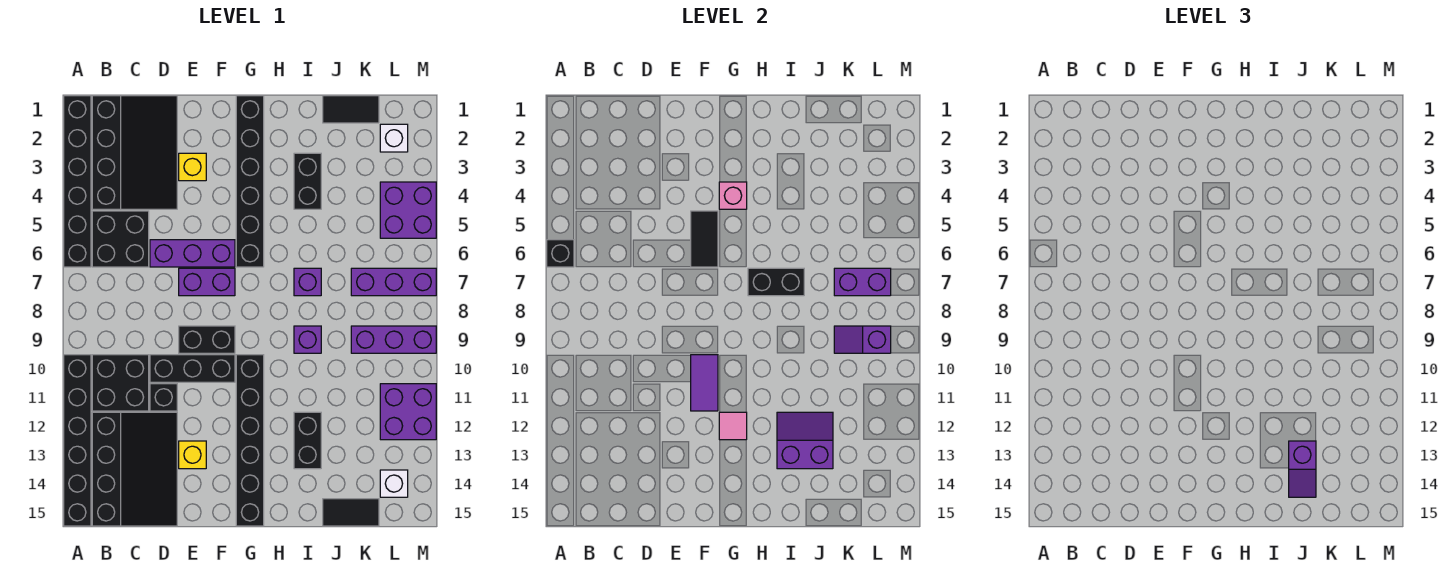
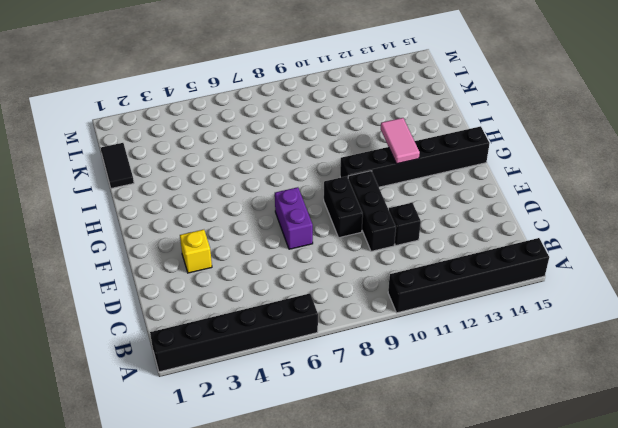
pink tile G12:H12 level 2 -> pink tile G12 level 2
none -> black slope B1:D4 level 1 top B
none -> black brick B5:C6 level 1
none -> black brick B10:C11 level 1
none -> black slope B12:D15 level 1 top B

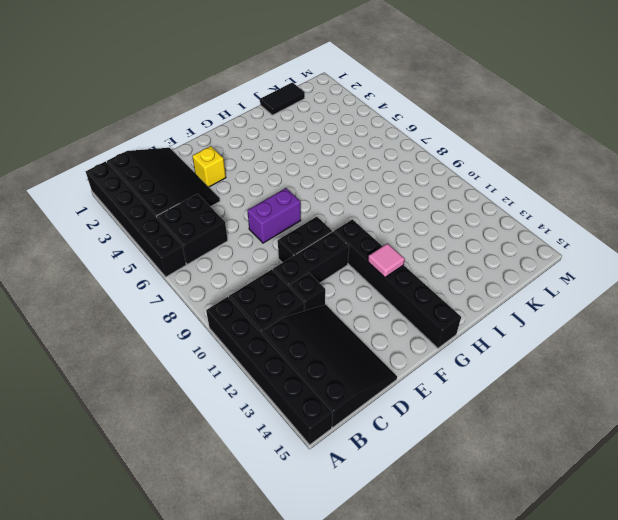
none -> purple brick D6:F6 level 1
none -> yellow brick E13 level 1
none -> black brick G1:G6 level 1
none -> black brick I3:I4 level 1

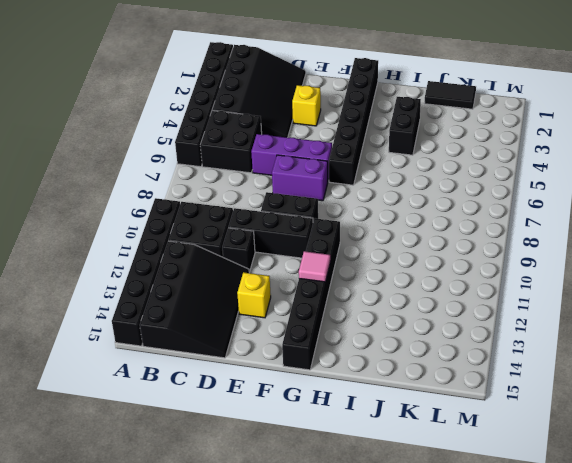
none -> purple brick I7 level 1
none -> purple brick I9 level 1
none -> black brick I12:I13 level 1
none -> black tile J15:K15 level 1

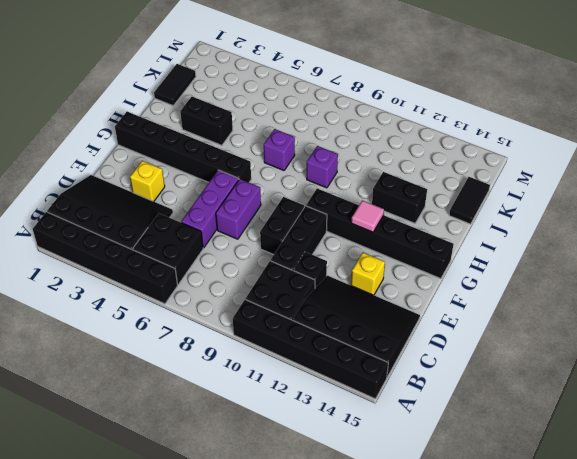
none -> purple brick K7:M7 level 1
none -> purple brick K9:M9 level 1
none -> white brick L2 level 1
none -> purple brick L4:M5 level 1

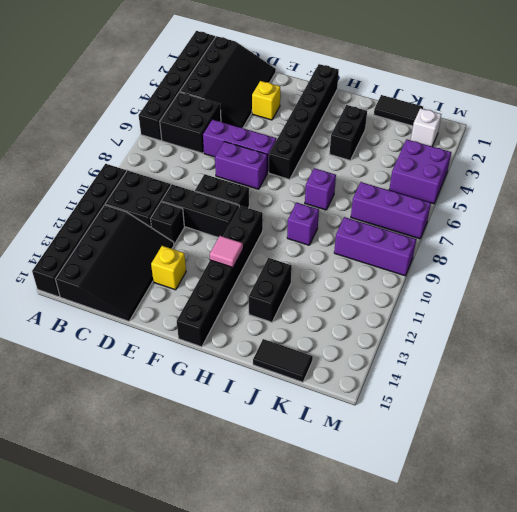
none -> purple brick L11:M12 level 1
none -> white brick L14 level 1
none -> black brick A6 level 2
none -> black tile F5:F6 level 2

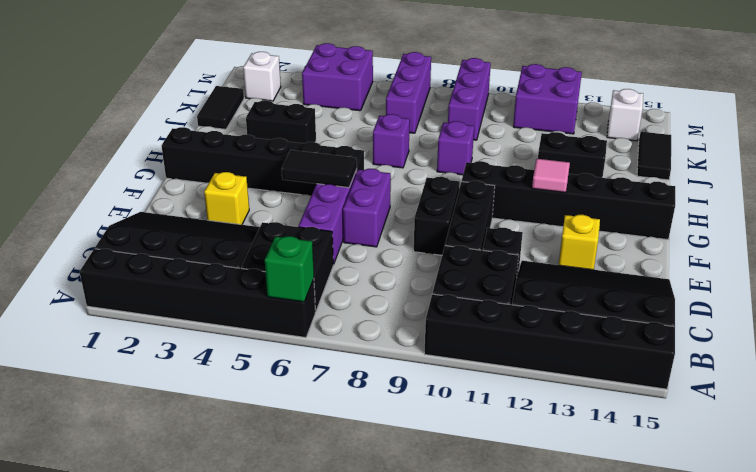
green brick A6 level 2 -> black brick A6 level 2
none -> purple tile F10:F11 level 2
none -> pink brick G4 level 2
none -> black brick H7:I7 level 2
none -> purple slope I12:J13 level 2 top 13

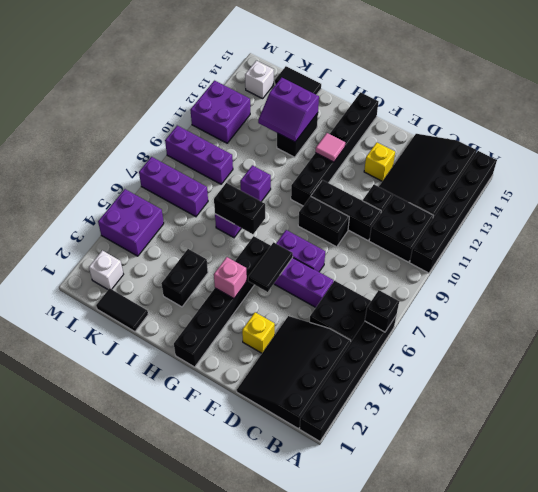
none -> purple tile F10:F11 level 2
none -> purple brick K7:L7 level 2
none -> purple slope K9:L9 level 2 top L
none -> purple slope J13:J14 level 3 top 13

